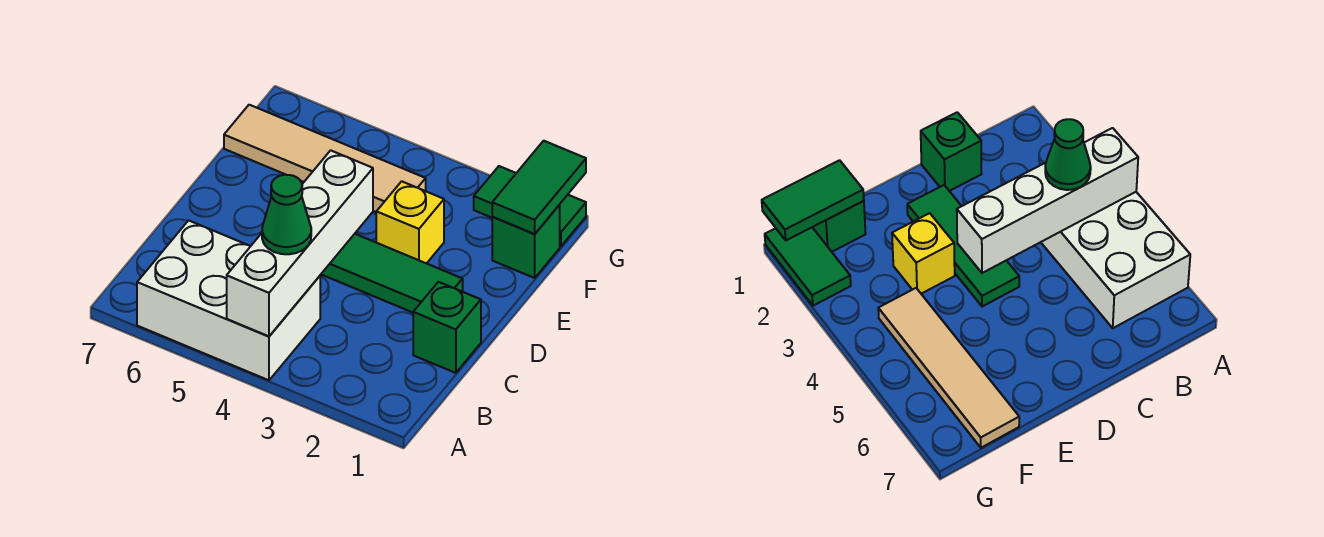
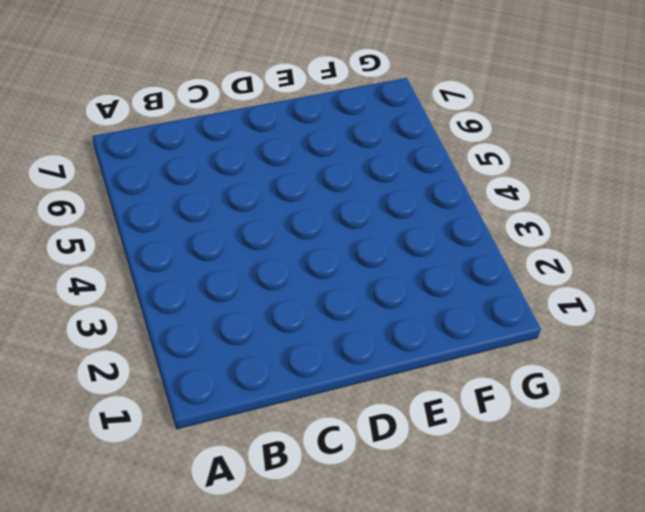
none -> white brick A4:B6 level 1
none -> green brick C1 level 1

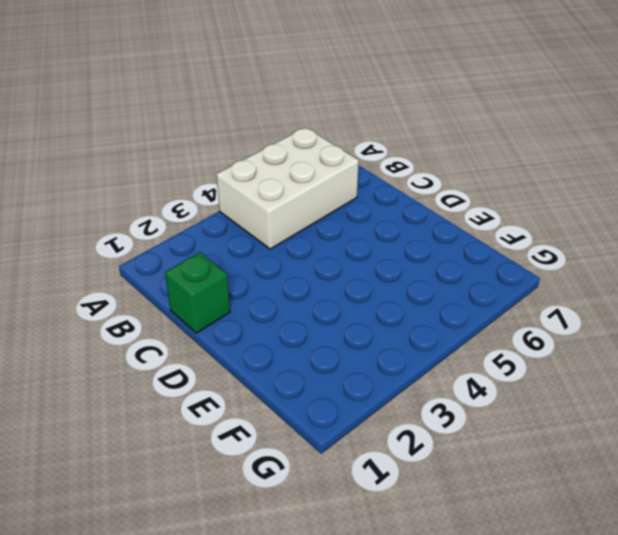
none -> green tile D2:D4 level 1
none -> yellow brick E3 level 1

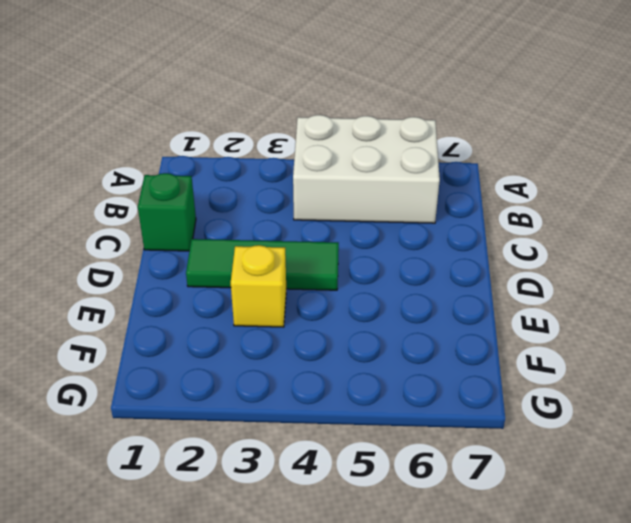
none -> green brick F1 level 1
none -> tan tile F4:F7 level 1

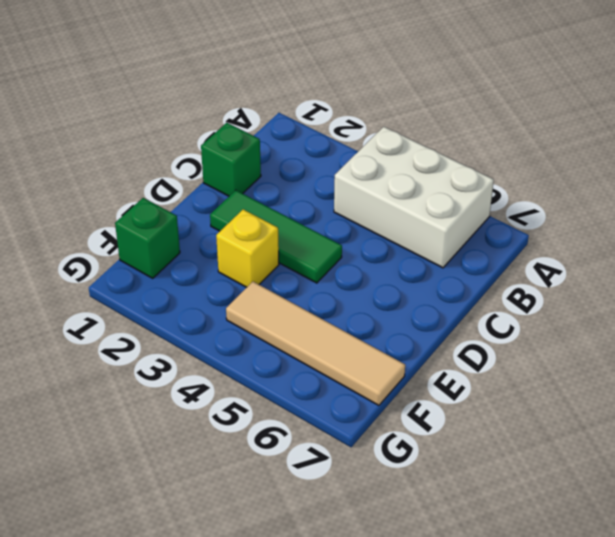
none -> green tile G1:G2 level 1
none -> white brick A4:D4 level 2

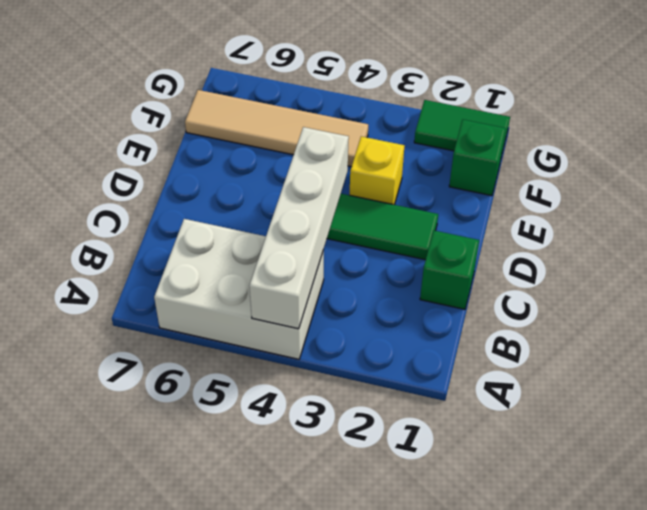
none -> green tile F1:G1 level 2
none -> green cone B4 level 3

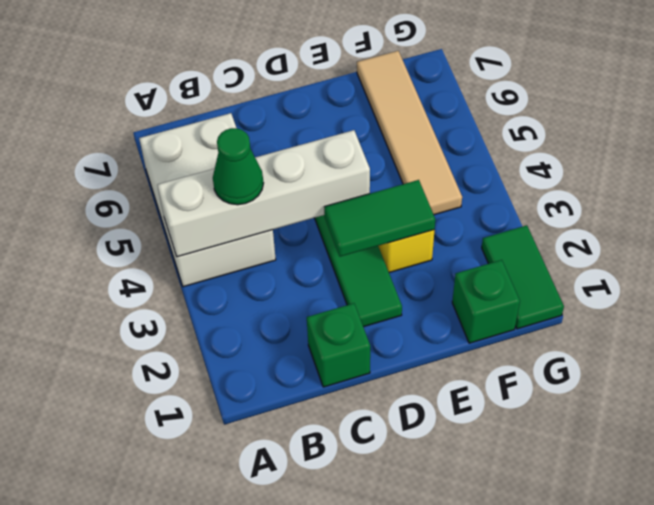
green tile D3:E3 level 2 -> green tile F1:G1 level 2

